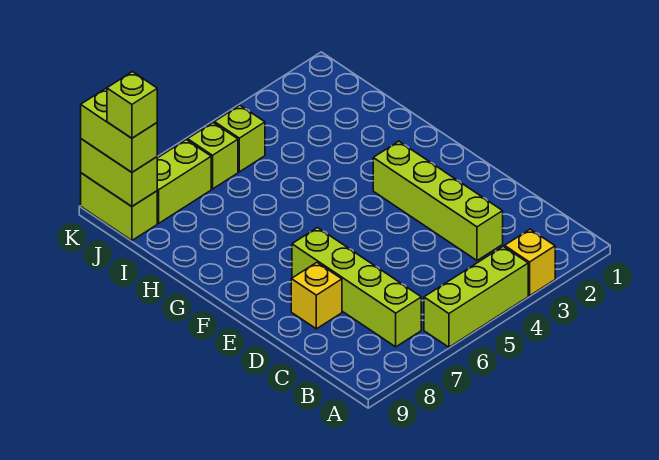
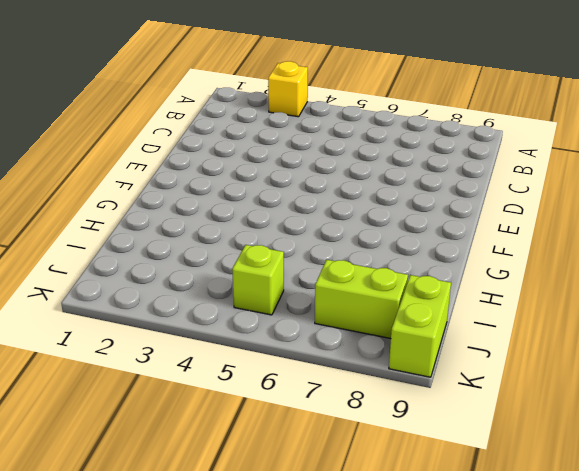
none -> lime brick A4:A6 level 1
none -> lime brick B7:E7 level 1
none -> lime brick C3:F3 level 1

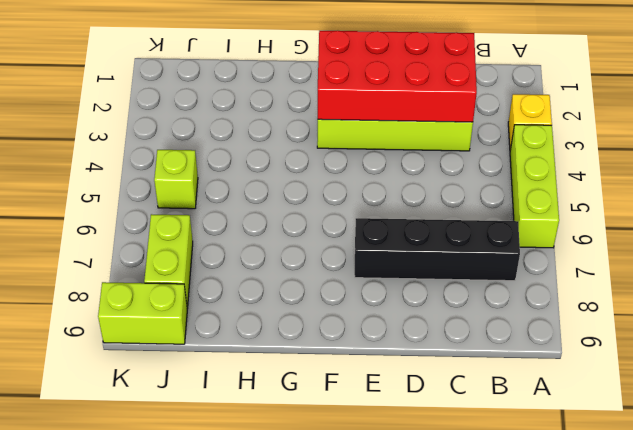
black brick B7:E7 level 1 -> lime brick B7:E7 level 1
red brick C2:F3 level 2 -> none
none -> yellow brick D8 level 1
none -> lime brick J6 level 1
none -> lime brick J9:K9 level 2

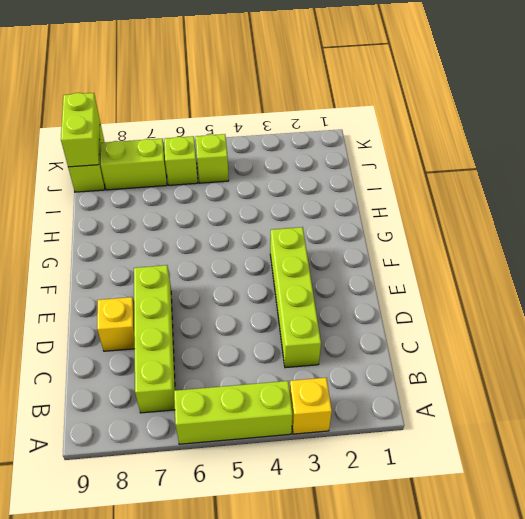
none -> lime brick J9:K9 level 3
none -> lime brick J9 level 4

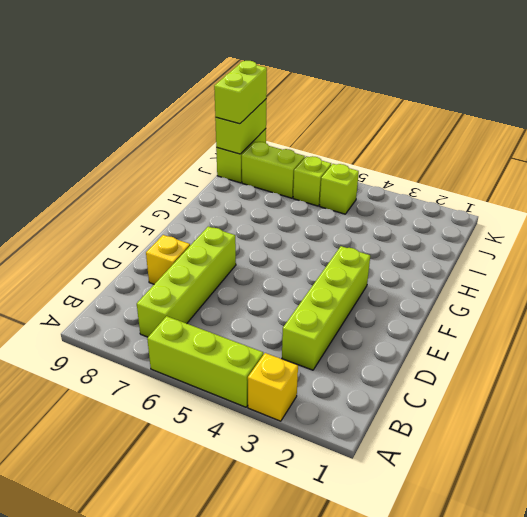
none -> lime brick J9 level 4

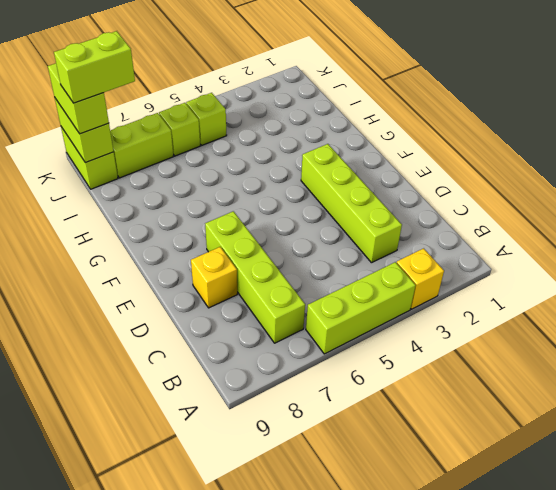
lime brick J8:J9 level 4 -> lime brick J9 level 4

